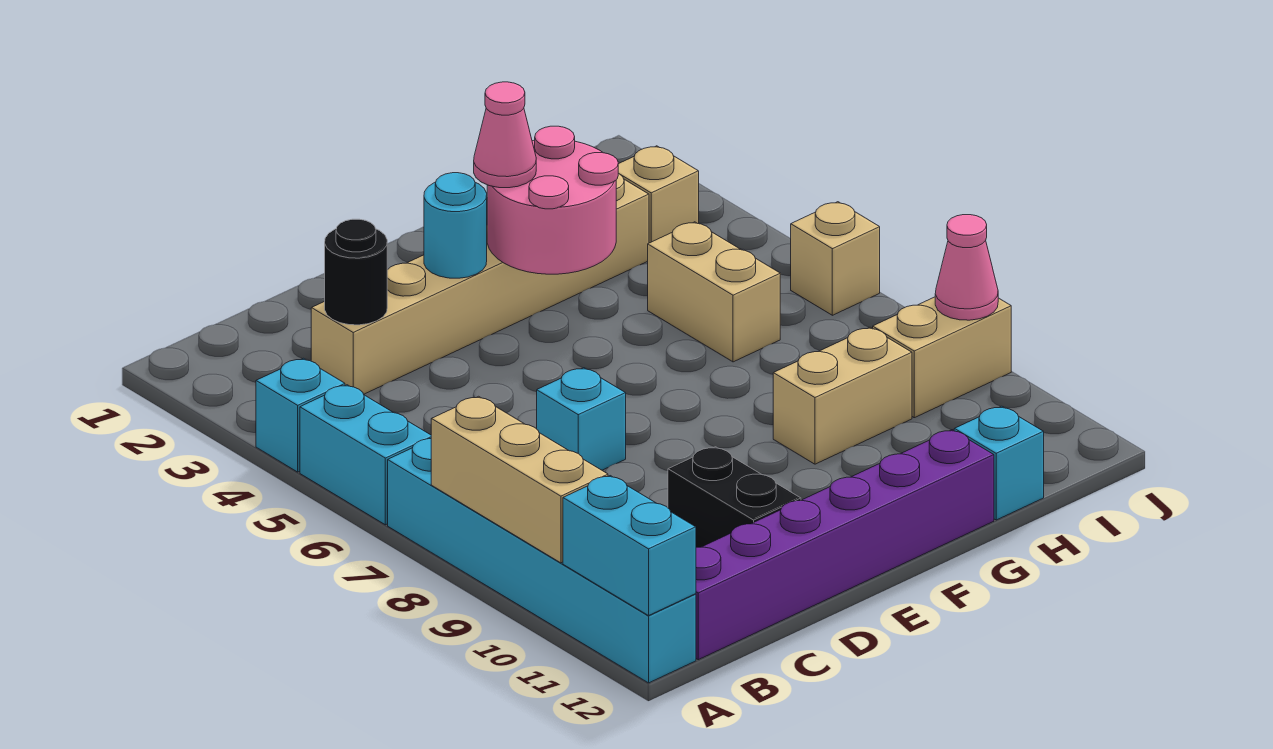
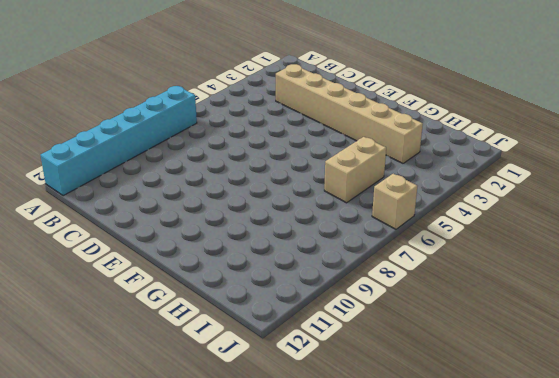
none -> cyan brick A4 level 1
none -> cyan brick A5:A6 level 1
none -> purple brick B12:G12 level 1

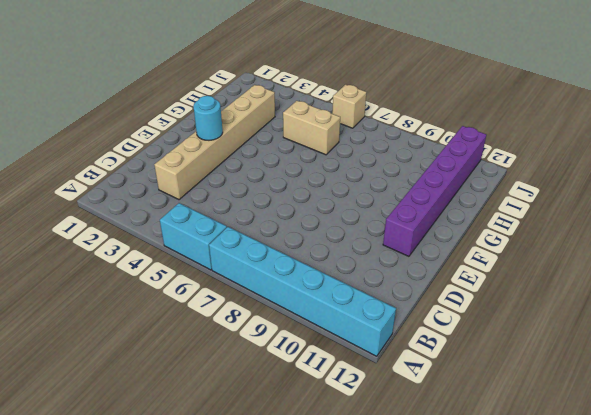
purple brick E11:J11 level 1 -> purple brick B12:G12 level 1
none -> cyan brick A4 level 1
none -> cyan brick D7 level 1
none -> black brick D10:D11 level 1

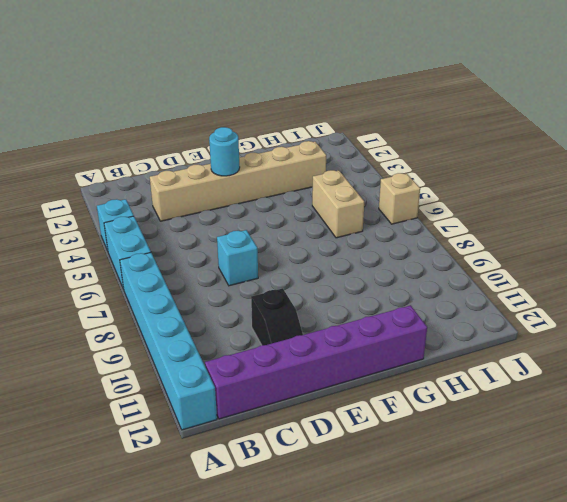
black slope D10:D11 level 1 top 10 -> black brick D10:D11 level 1
none -> tan brick G9:H9 level 1
none -> cyan brick H12 level 1
none -> tan brick I3 level 1

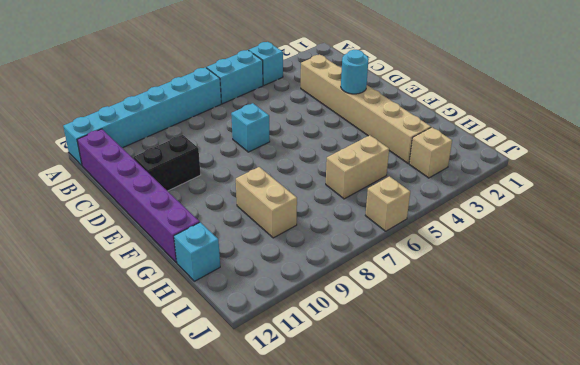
none -> tan brick I9:J9 level 1
none -> tan brick A8:A10 level 2
none -> cyan brick A11:A12 level 2

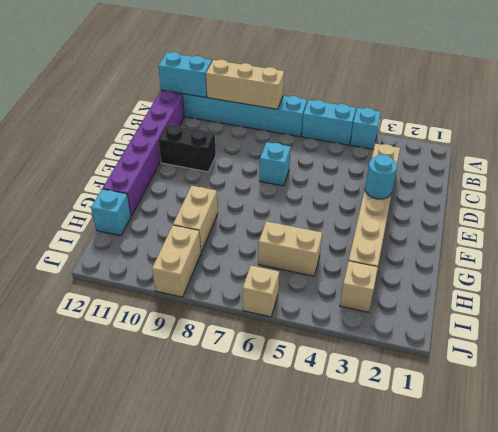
none -> black round brick C3 level 2
none -> pink round brick F3:G4 level 2
none -> pink cone J9 level 2

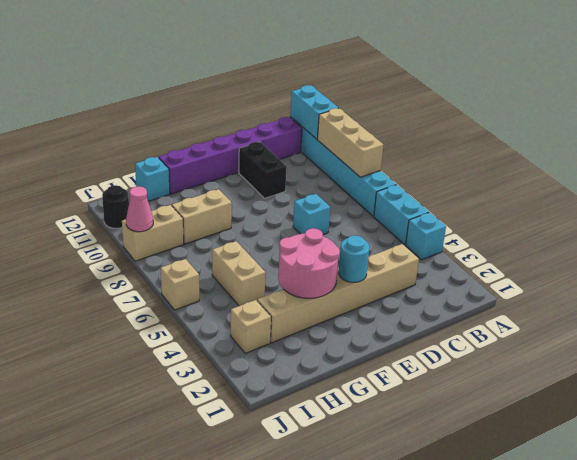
black round brick J11 level 1 -> black round brick C3 level 2
none -> pink cone F3 level 3

